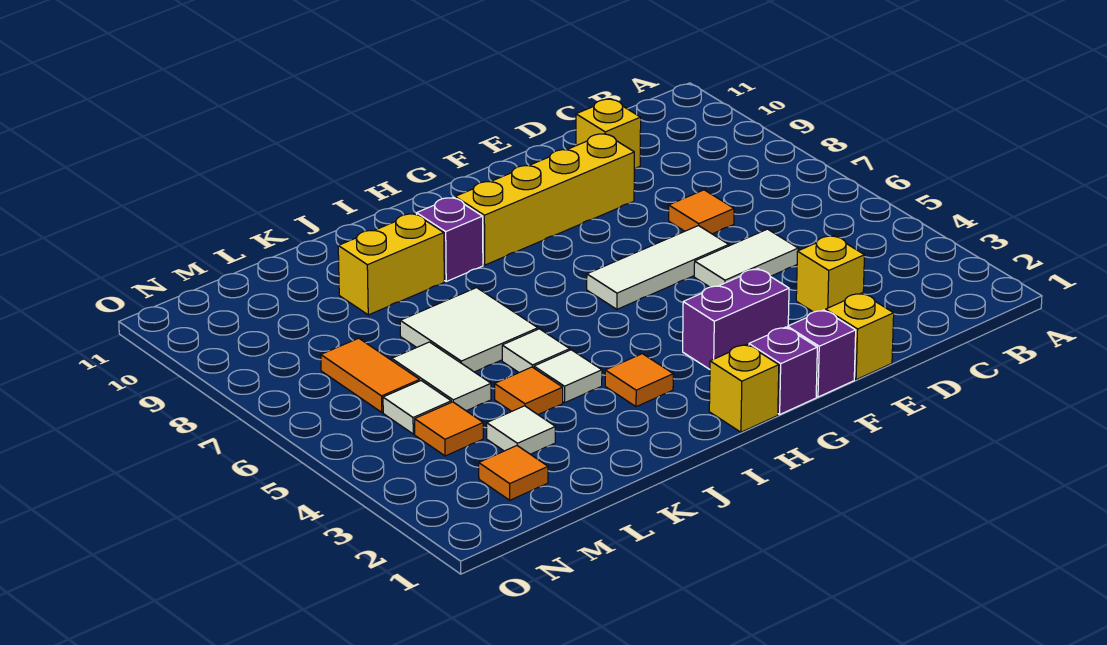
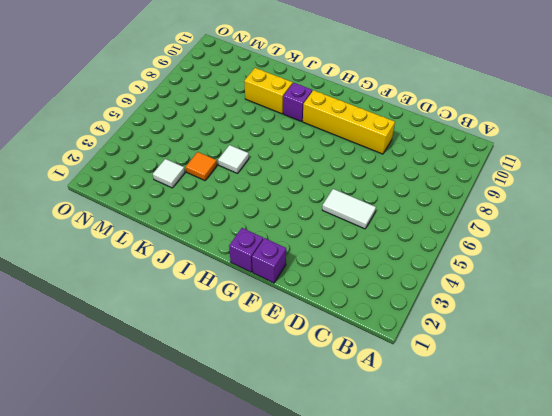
none -> yellow brick D3 level 1
none -> orange tile D7 level 1
none -> yellow brick D10 level 1

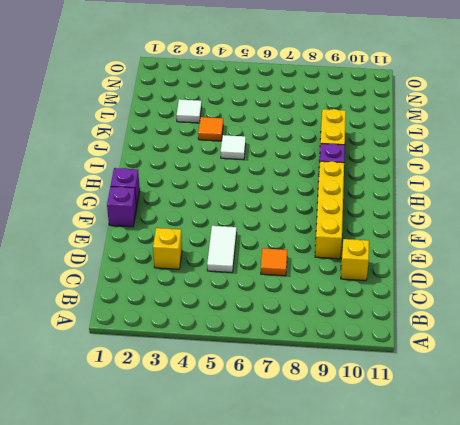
none -> yellow brick E1 level 1
none -> white tile E6:G6 level 1
none -> purple brick F3:G3 level 1

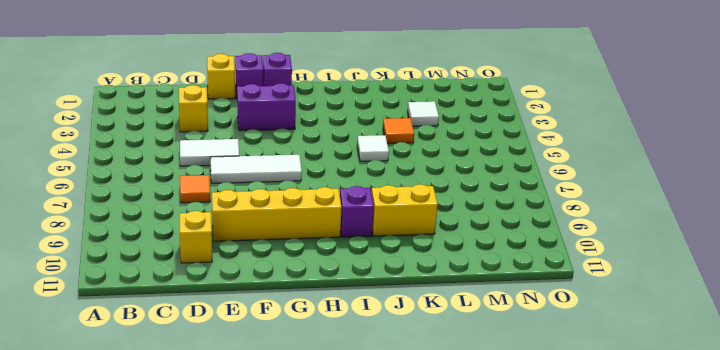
none -> yellow brick H1 level 1
none -> orange tile I3 level 1
none -> white tile J4 level 1

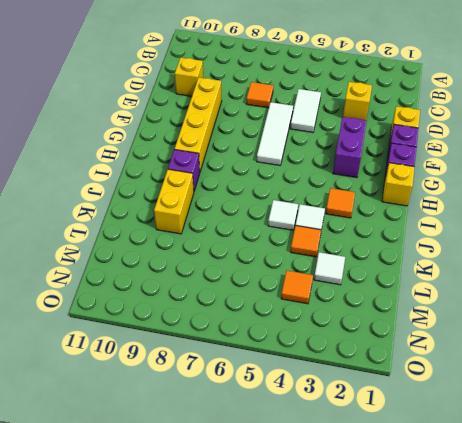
none -> white tile J6:K7 level 1
none -> white tile L5:L6 level 1
none -> orange tile M2 level 1

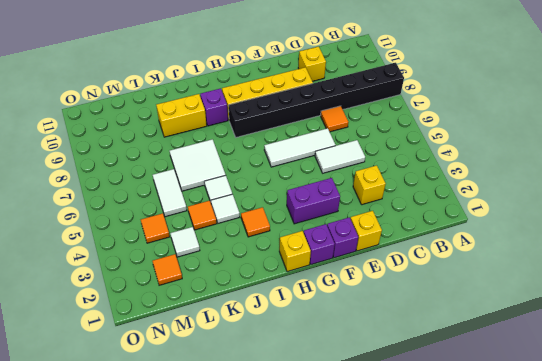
black brick A8:H8 level 1 -> none
none -> white tile M5 level 1
none -> orange tile M6:M7 level 1

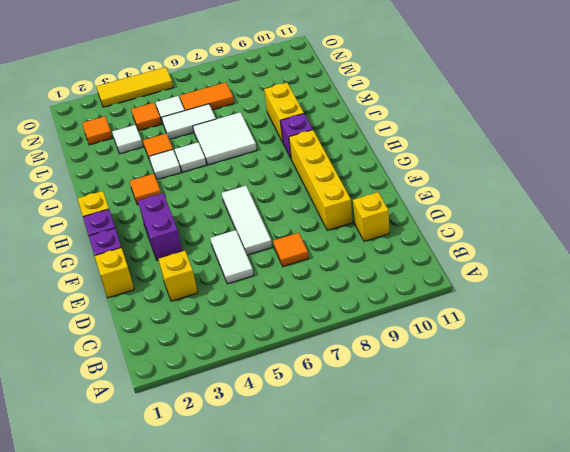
yellow tile O3:O5 level 1 -> none

